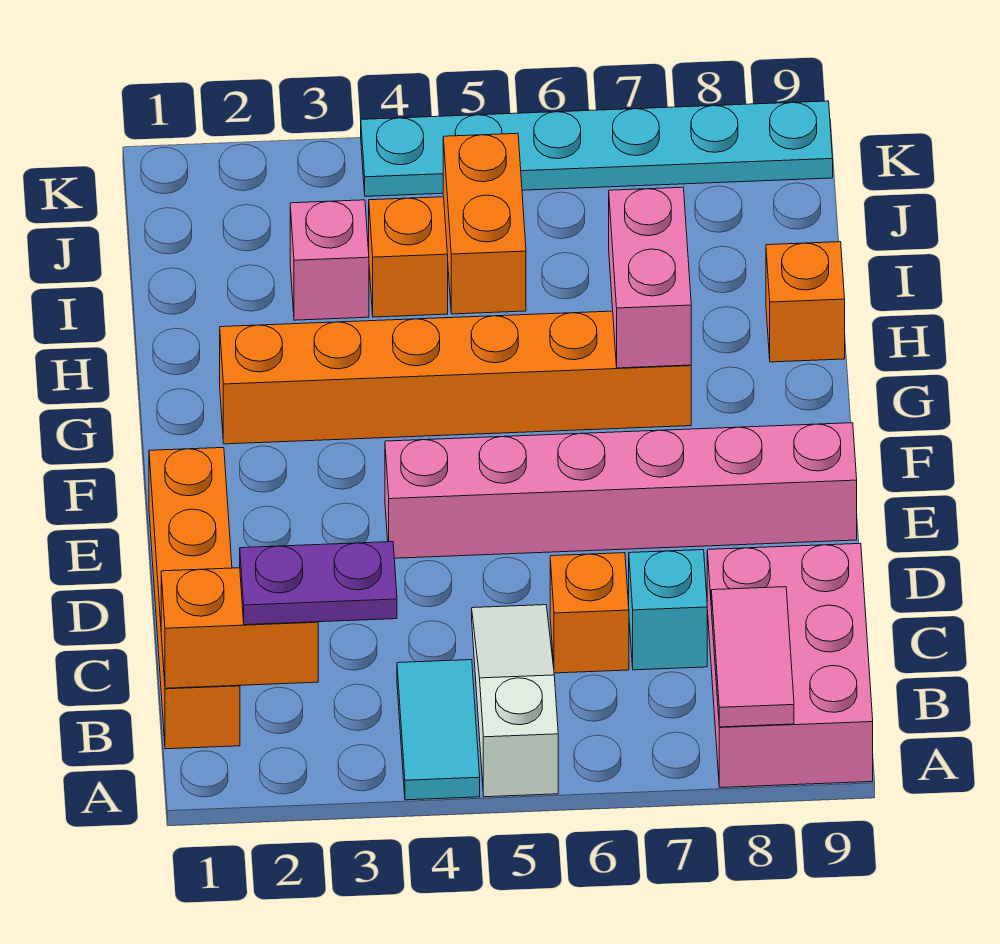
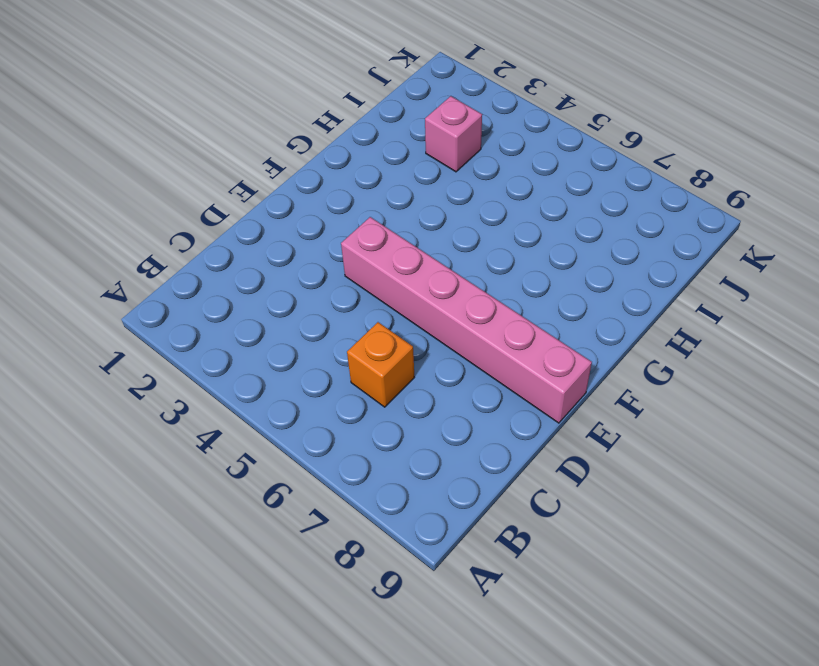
none -> cyan tile A4:B4 level 1
none -> white slope A5:C5 level 1 top A
none -> pink brick A8:C9 level 1

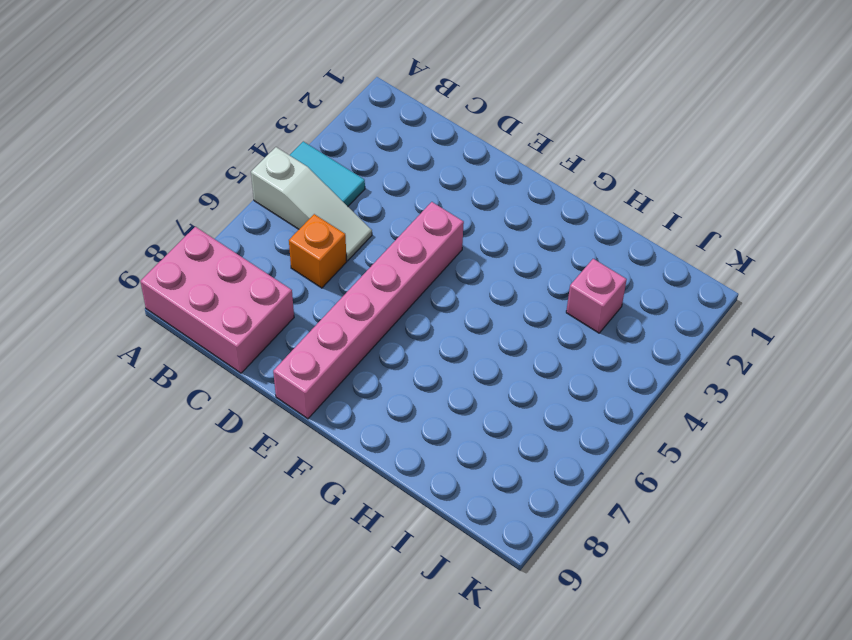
none -> orange brick B1:E1 level 1
none -> cyan brick C7 level 1
none -> orange brick G2:G7 level 1

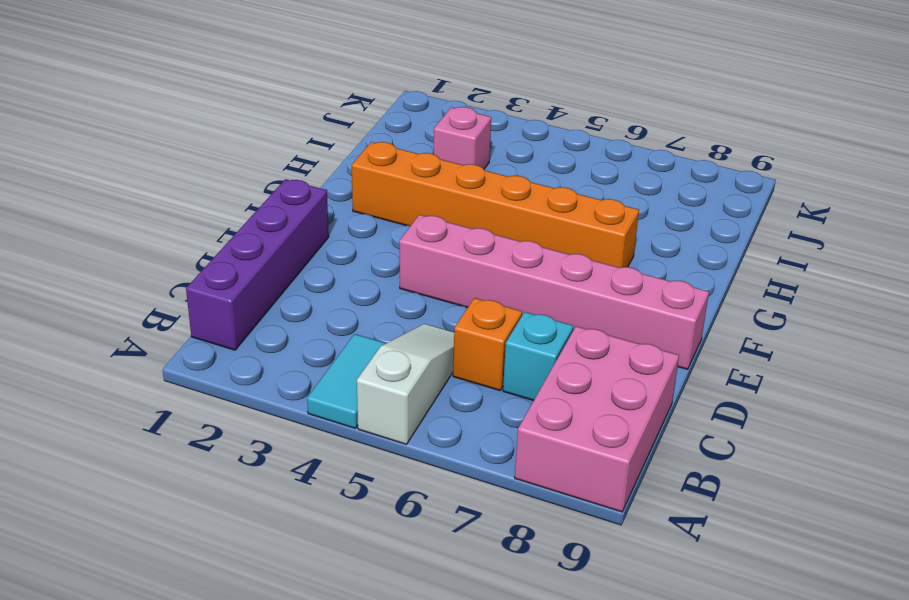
purple brick B1:E1 level 1 -> orange brick B1:E1 level 1
none -> orange brick H9 level 1
none -> orange brick I4 level 1
none -> orange brick I5:J5 level 1

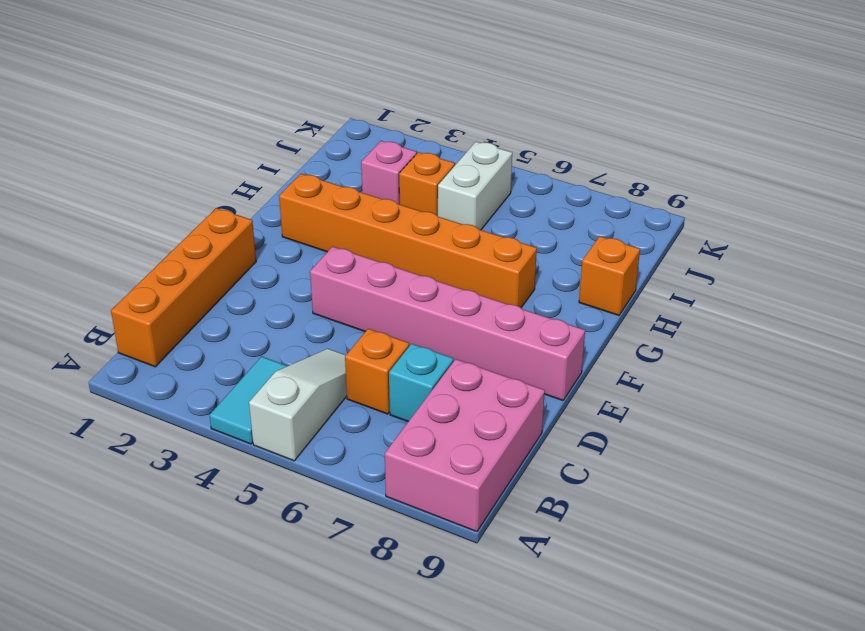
white brick I5:J5 level 1 -> orange brick I5:J5 level 1
none -> cyan plate K4:K9 level 1
none -> pink tile A8:B8 level 2
none -> orange brick B1:B2 level 2

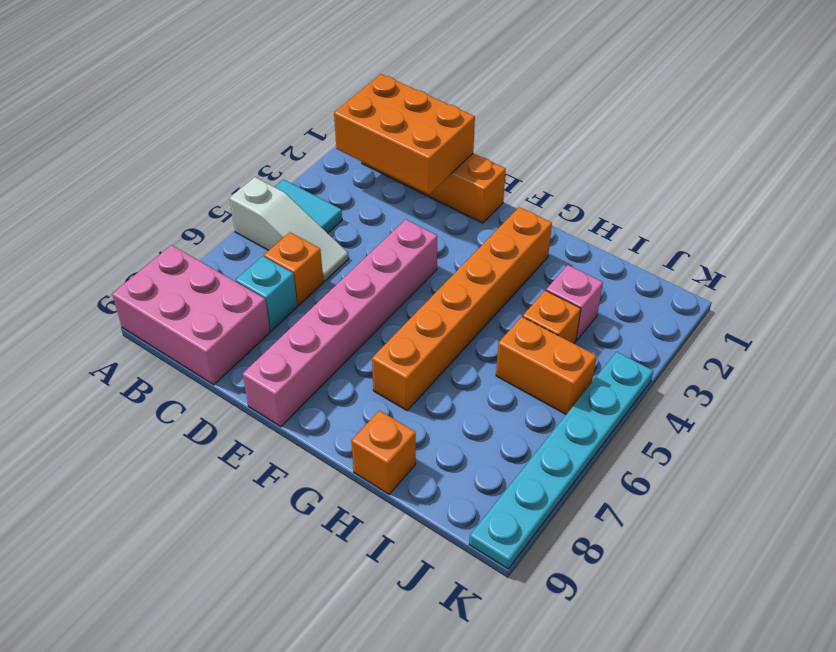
orange brick B1:D2 level 2 -> orange brick B1:B2 level 2
none -> pink tile A8:B8 level 2
none -> pink brick G7:H7 level 2
none -> purple plate B2:B3 level 3

